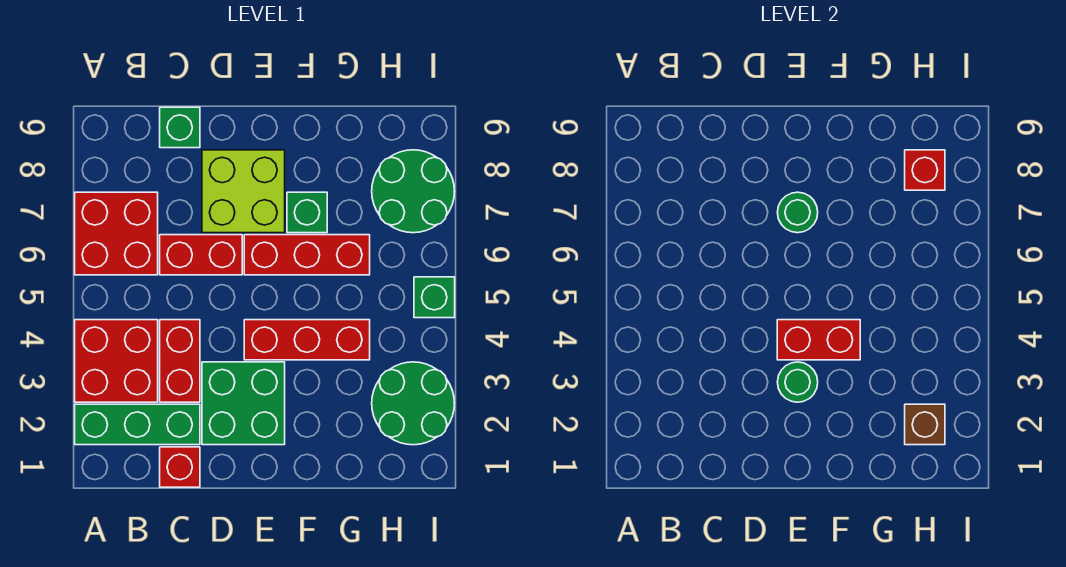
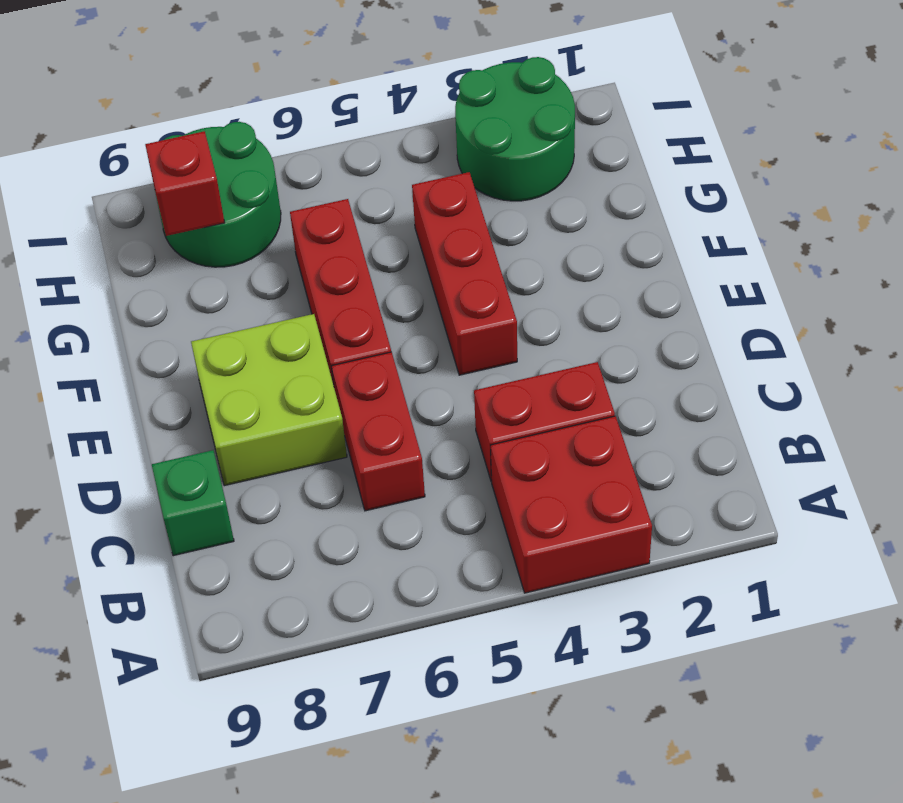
none -> green brick A2:C2 level 1
none -> red brick A6:B7 level 1
none -> red brick C1 level 1

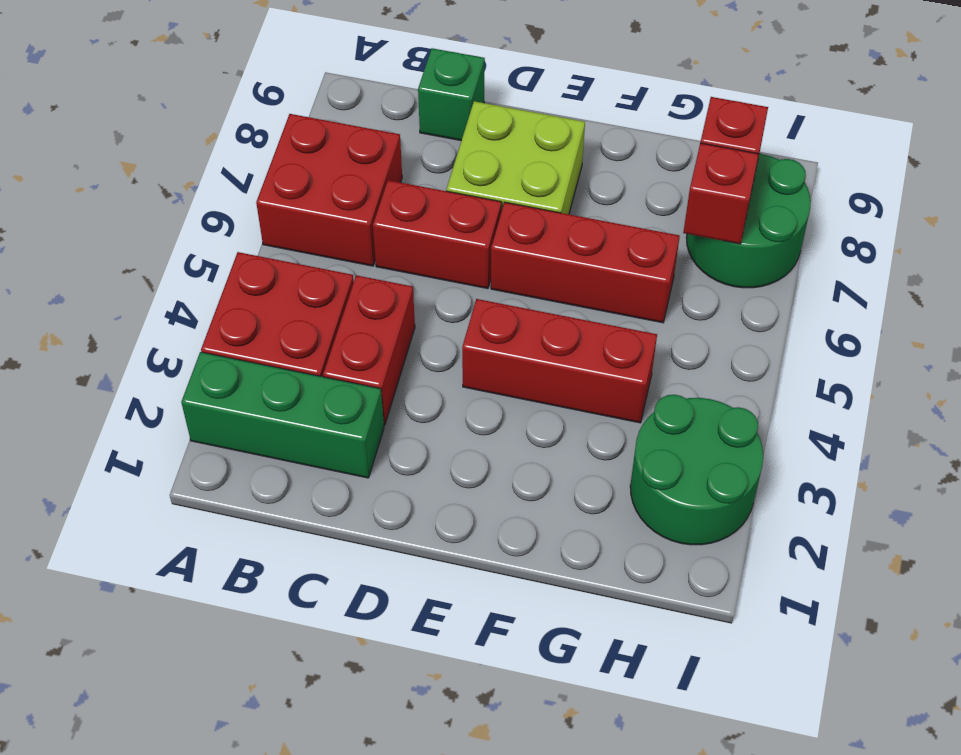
red brick H7 level 2 -> red brick C1 level 1
none -> green brick D2:E3 level 1
none -> green brick F7 level 1
none -> green brick I5 level 1

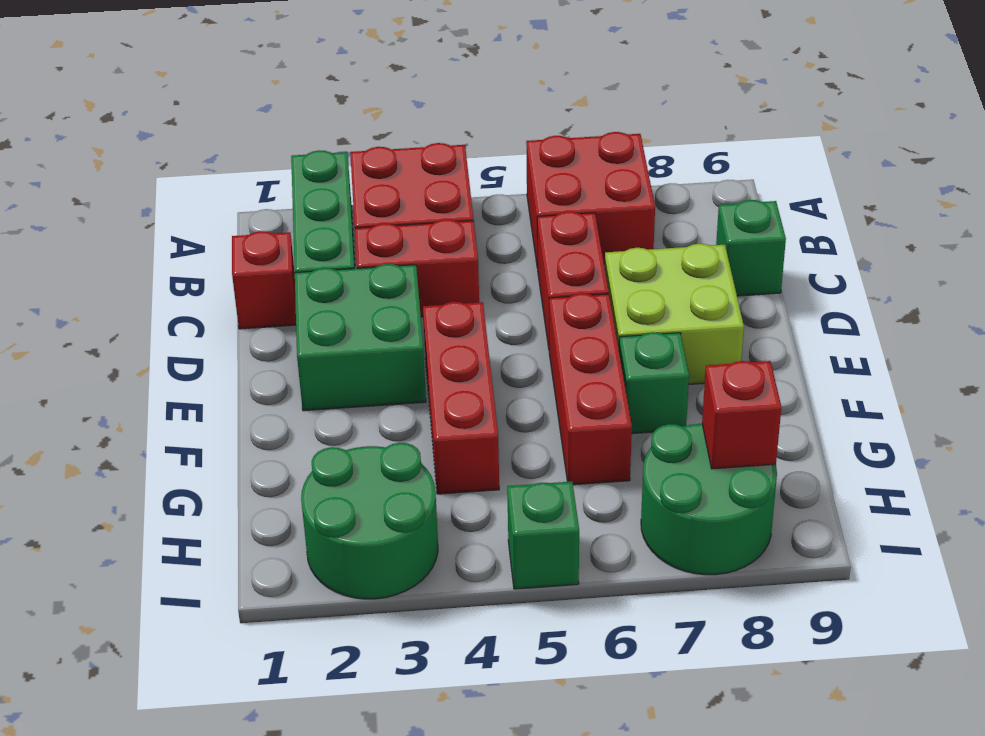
none -> green round brick E3 level 2
none -> red brick E4:F4 level 2
none -> green round brick E7 level 2

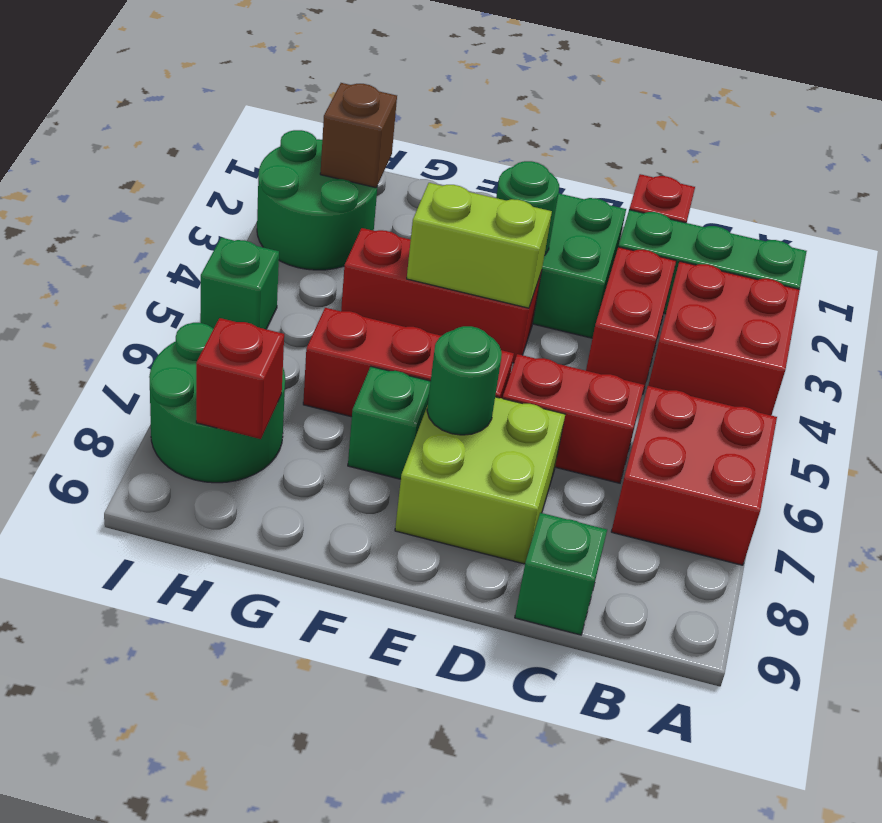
lime brick E4:F4 level 2 -> red brick E4:F4 level 2

